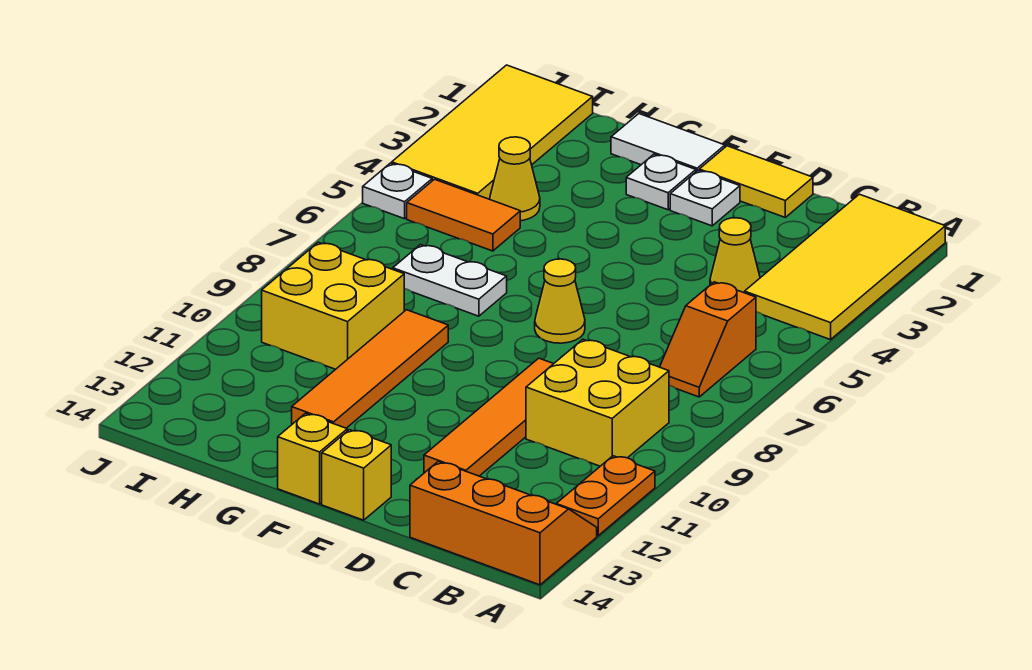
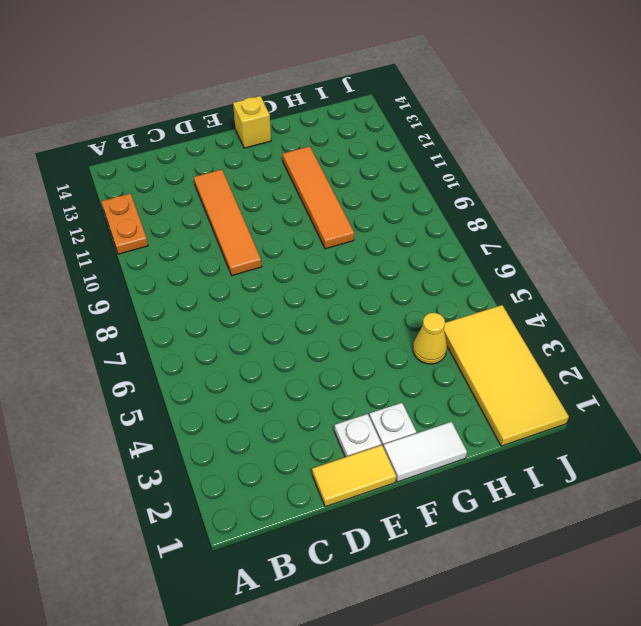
none -> yellow tile A1:B4 level 1
none -> orange slope A13:C14 level 1 top 14
none -> orange slope B6:B7 level 1 top 6

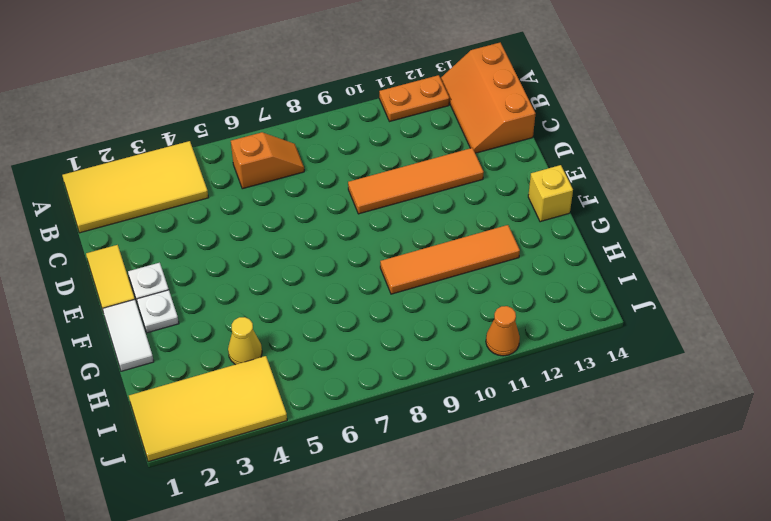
orange cone J11 level 1 -> none
none -> yellow brick B9:C10 level 1
none -> yellow cone C4 level 1
none -> yellow cone E7 level 1

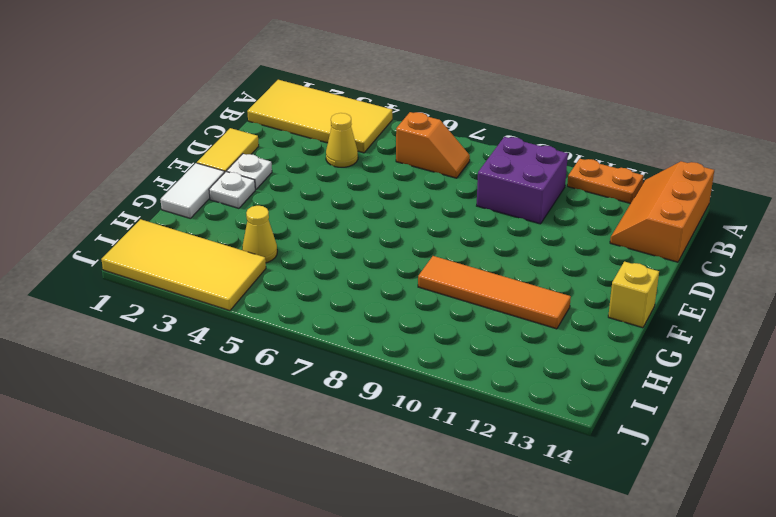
purple brick B9:C10 level 1 -> yellow brick B9:C10 level 1
none -> orange tile D9:D12 level 1
none -> yellow cone E7 level 1
none -> yellow brick E14 level 1

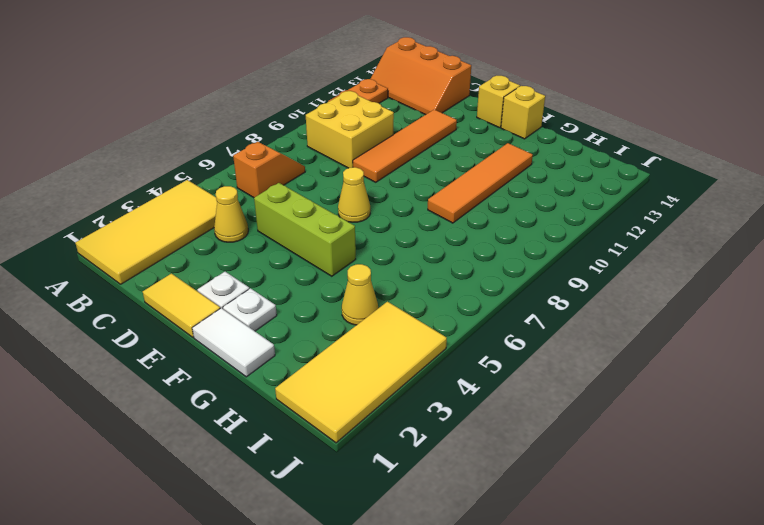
lime brick D5:F5 level 1 -> none
none -> white plate G7:H7 level 1
none -> orange tile H5:I5 level 1
none -> yellow brick H9:I10 level 1

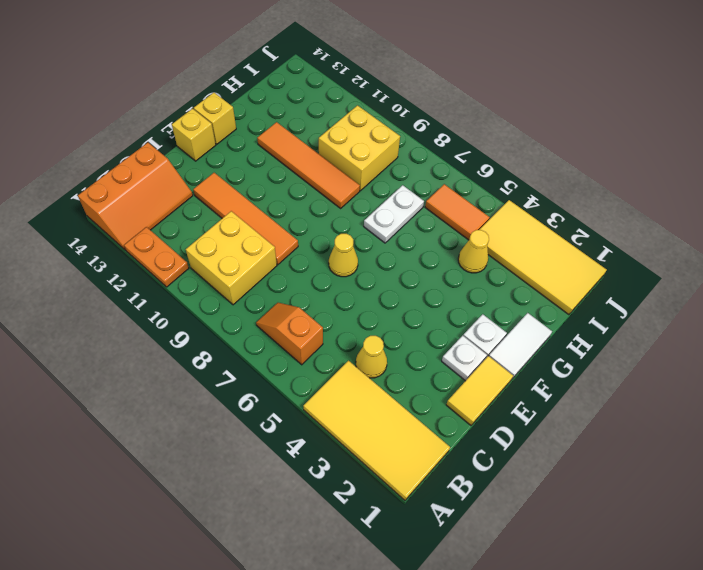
orange tile I5:I6 level 1 -> orange tile H5:I5 level 1
none -> white plate J5 level 1

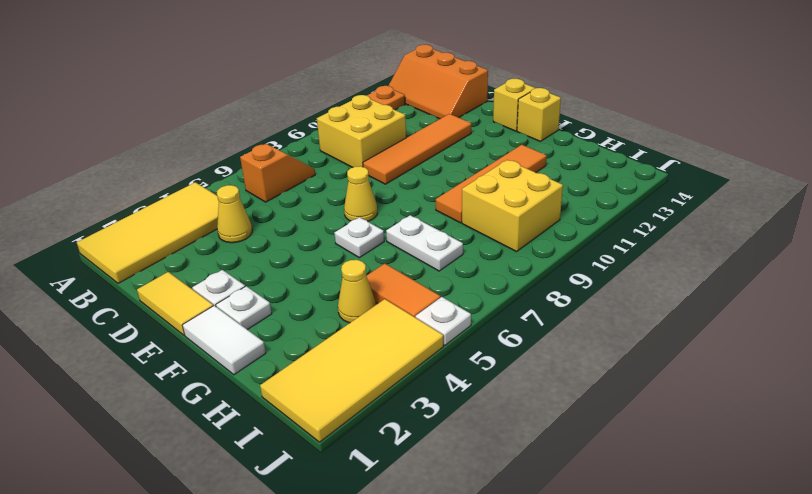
white plate F6 level 1 -> none

